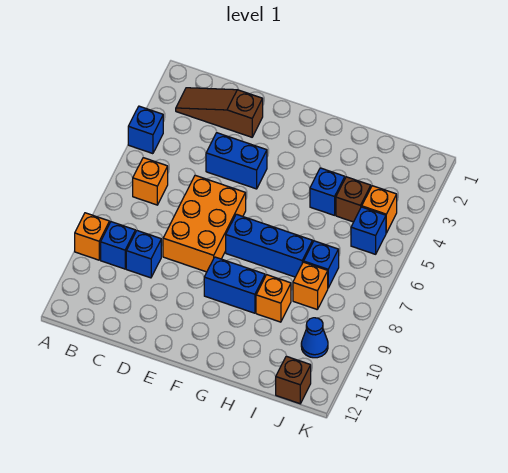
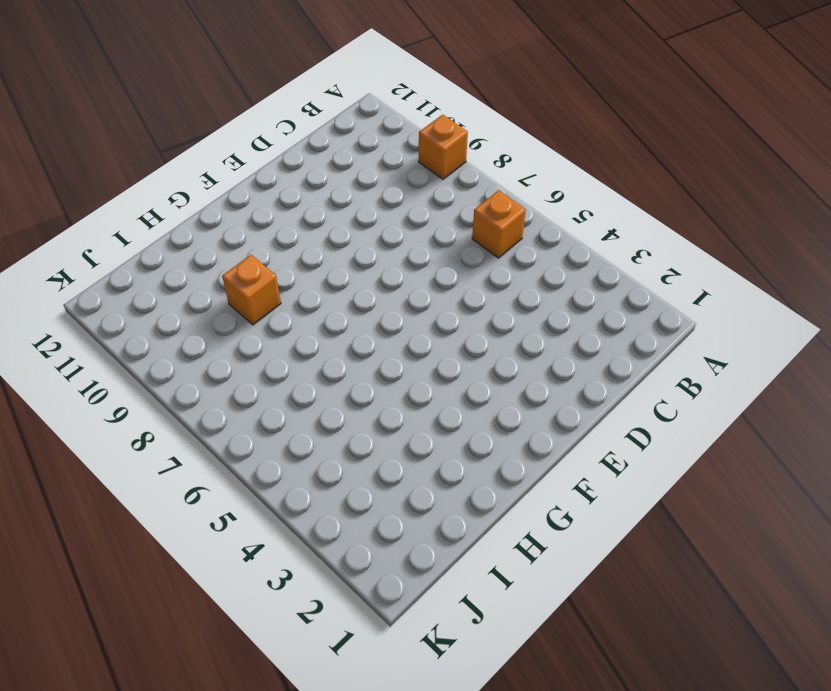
none -> blue brick A4 level 1
none -> brown slope B2:D2 level 1 top D
none -> blue brick B9 level 1

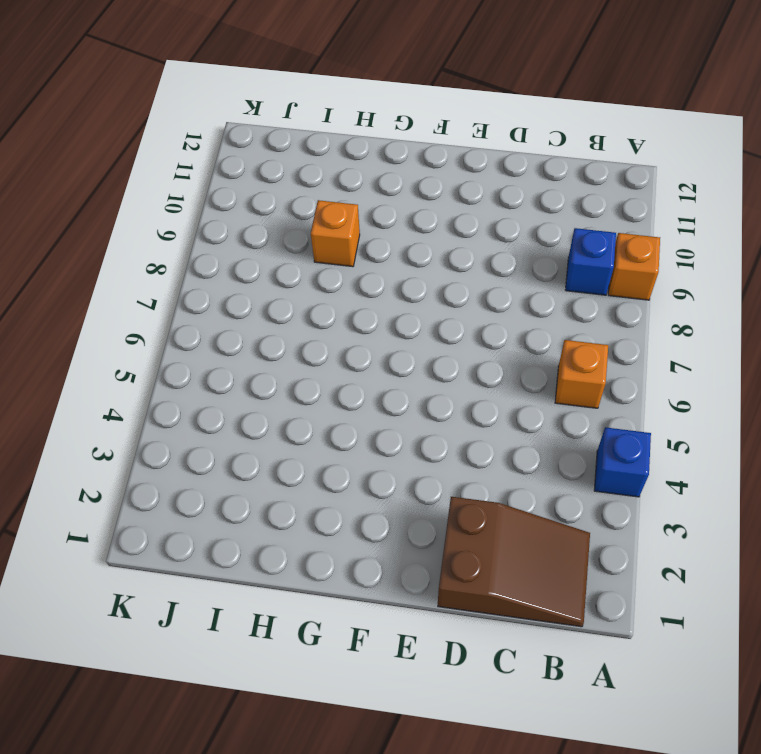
brown slope B1:D2 level 1 top D -> brown slope B2:D2 level 1 top D
none -> blue brick C9 level 1
none -> blue brick D4:E4 level 1
none -> orange brick D6:E8 level 1

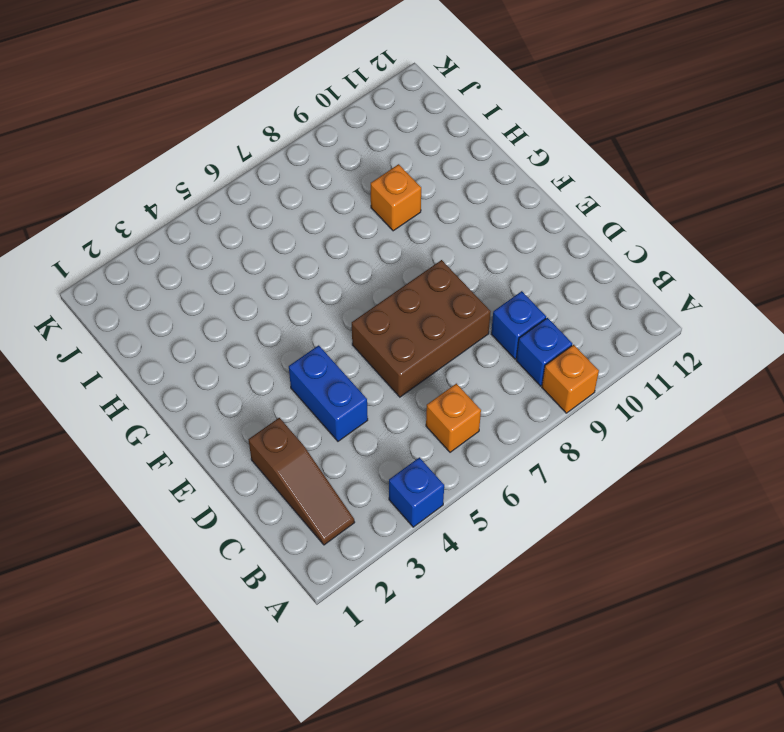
brown brick D6:E8 level 1 -> orange brick D6:E8 level 1
none -> blue brick F7:H7 level 1
none -> blue brick F9:G9 level 1
none -> blue brick H4 level 1

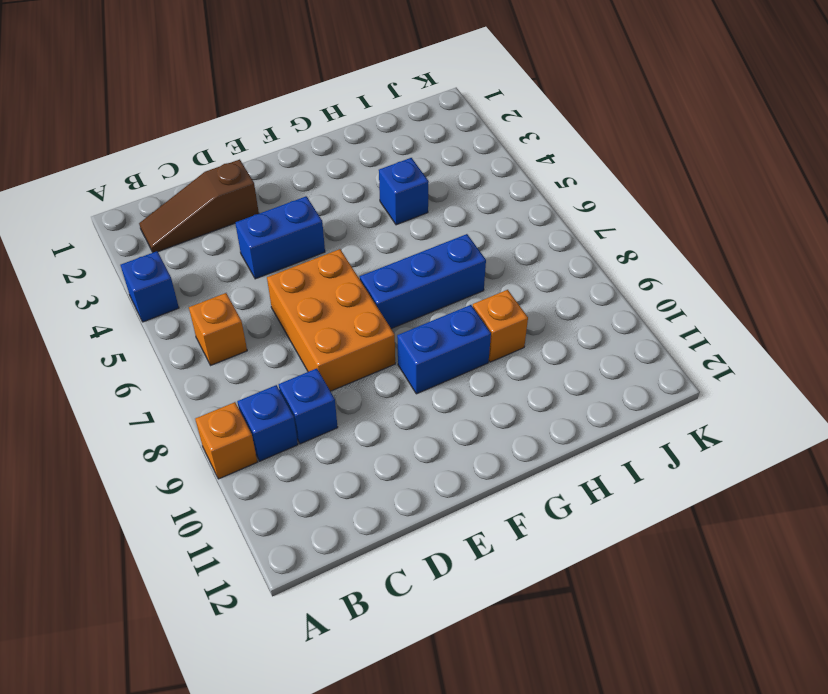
none -> brown brick I4 level 1
none -> blue brick I7 level 1
none -> orange brick I8 level 1

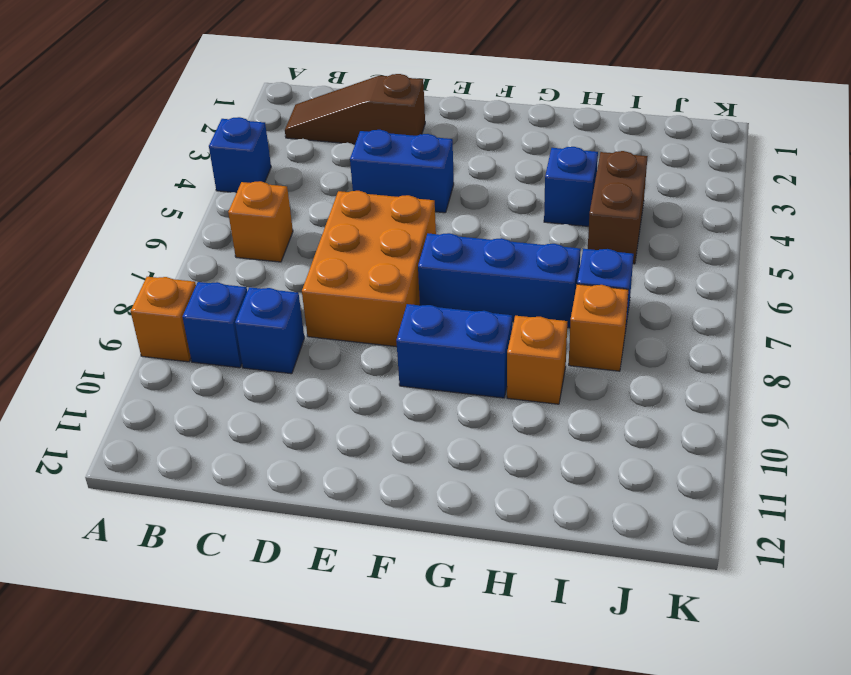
brown brick I4:I5 level 1 -> brown brick I4 level 1
none -> orange brick J4 level 1
none -> blue brick J5 level 1
none -> blue cone J10 level 1

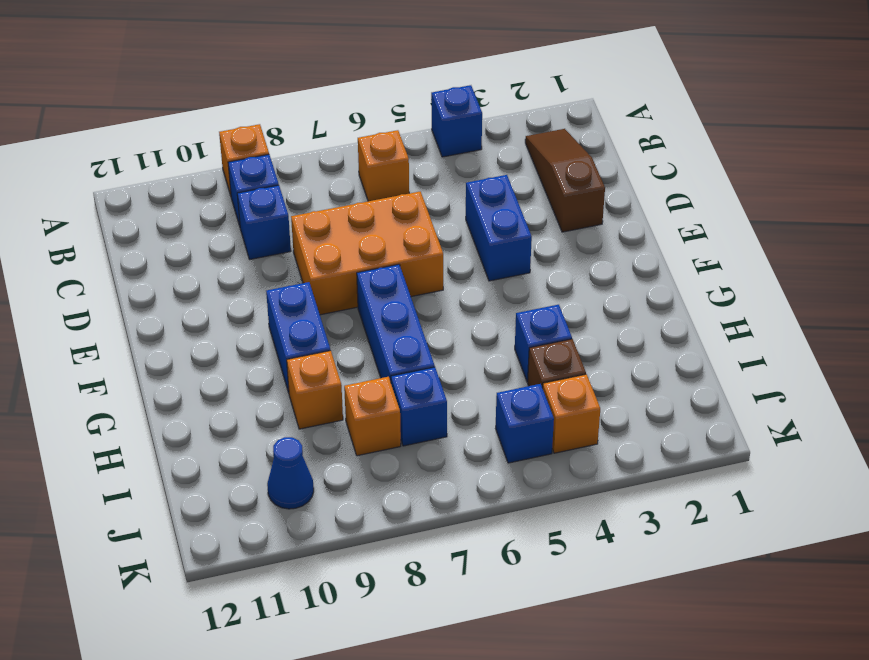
none -> brown brick J12 level 1

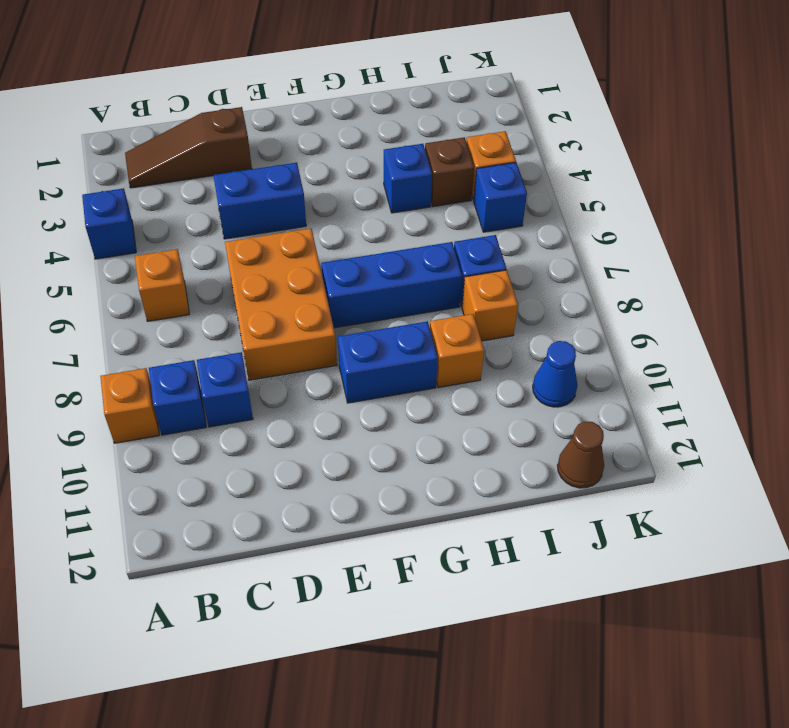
brown cone J12 level 1 -> brown brick J12 level 1

